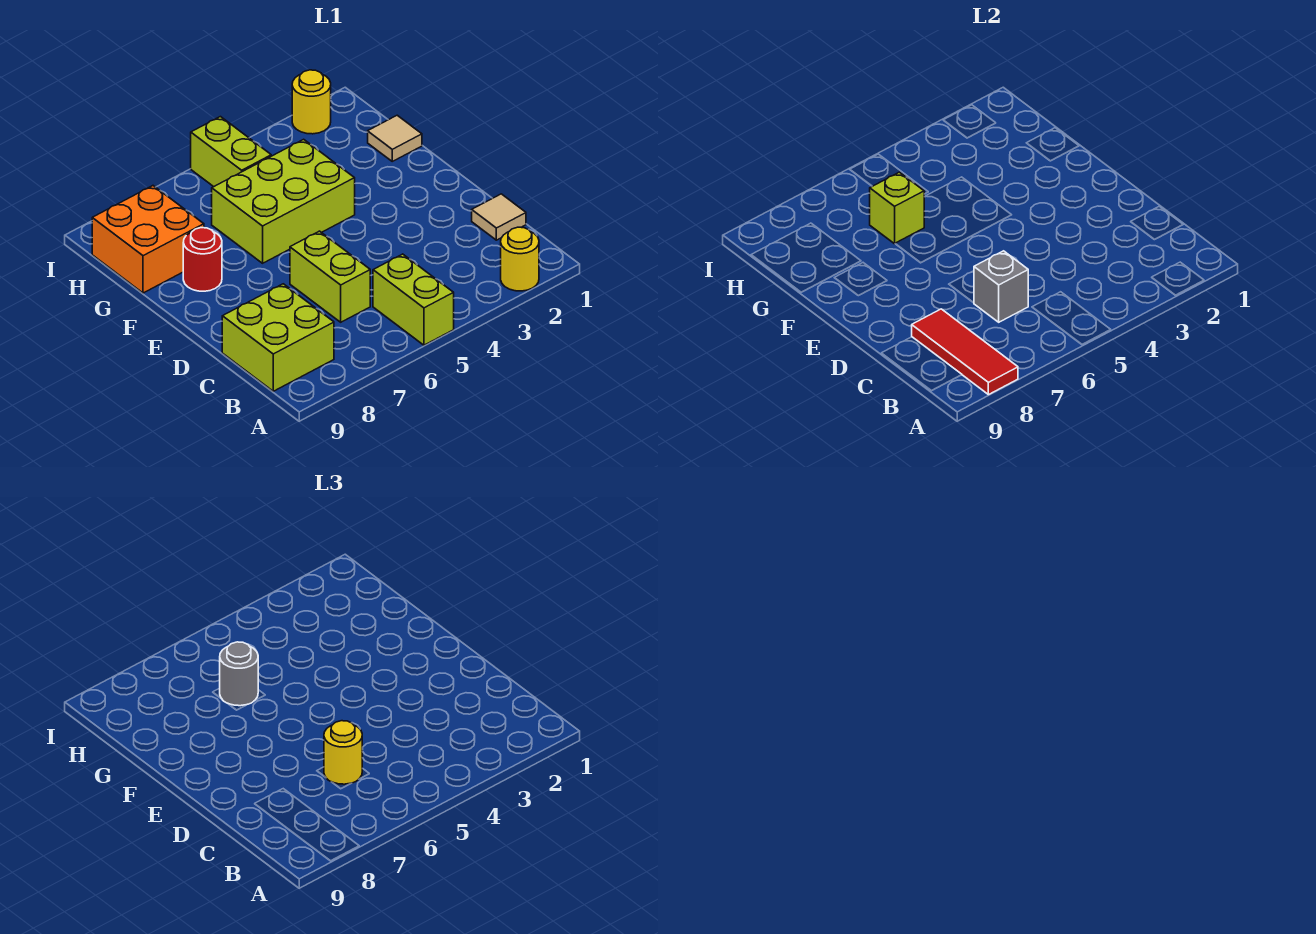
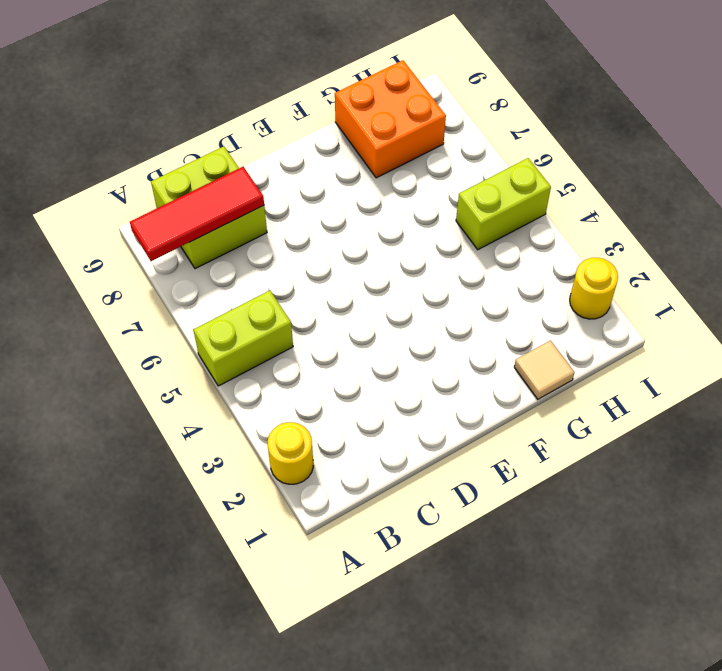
none -> tan tile C1 level 1
none -> lime brick C6:D6 level 1
none -> lime brick F4:G6 level 1

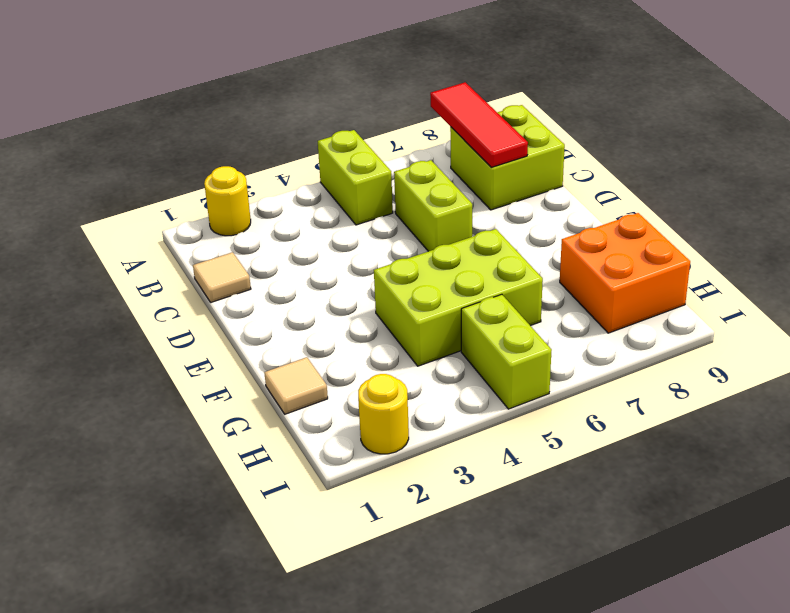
none -> red round brick F8 level 1
none -> grey brick C6 level 2
none -> lime brick G6 level 2

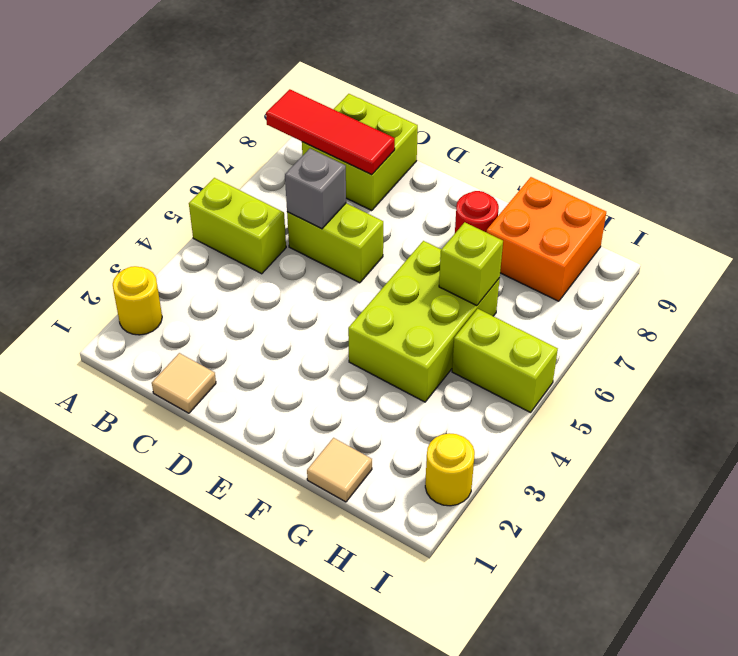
none -> yellow round brick C6 level 3
none -> grey round brick G6 level 3

